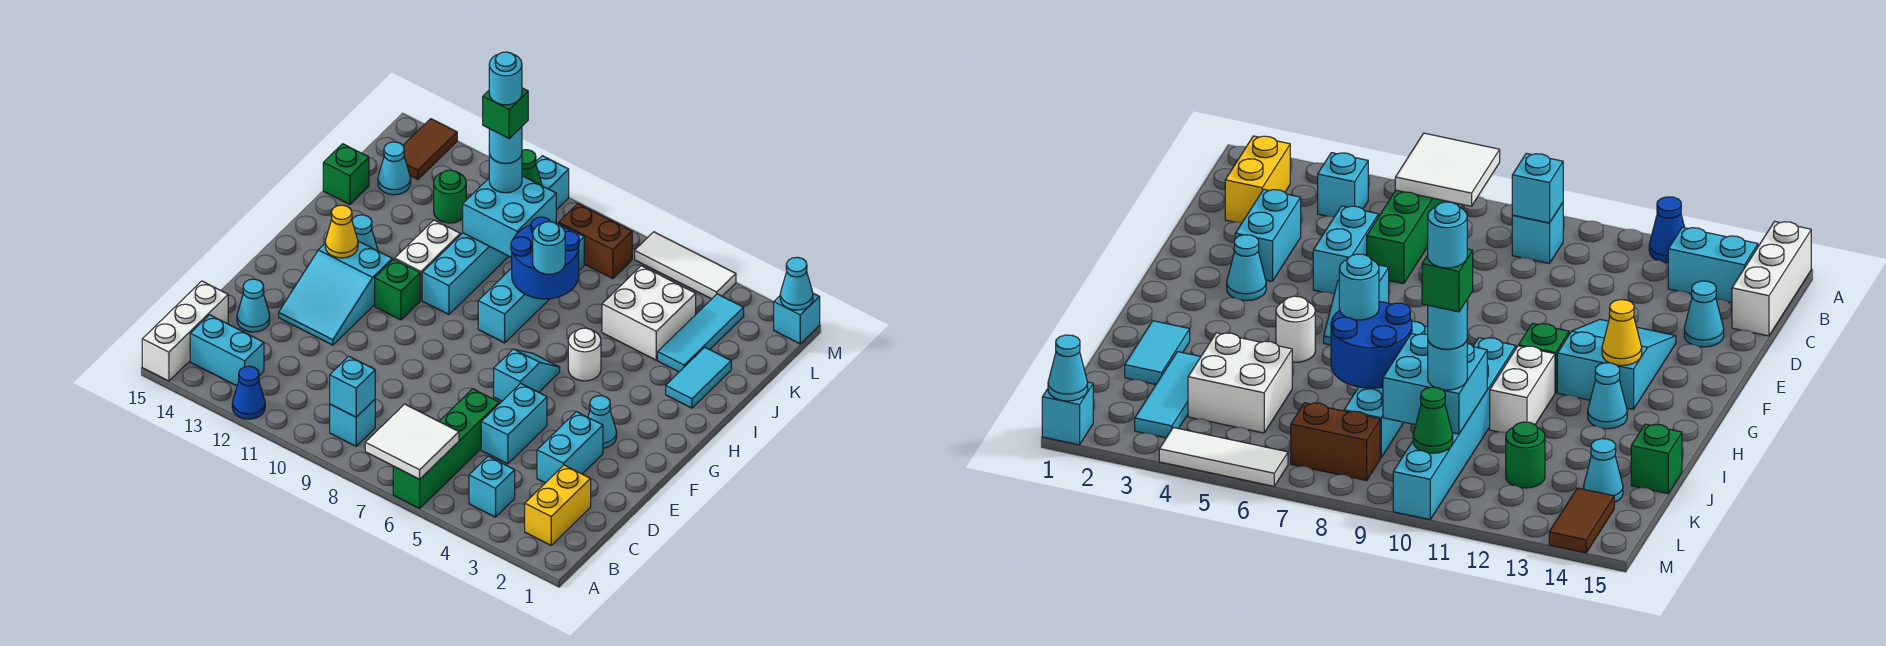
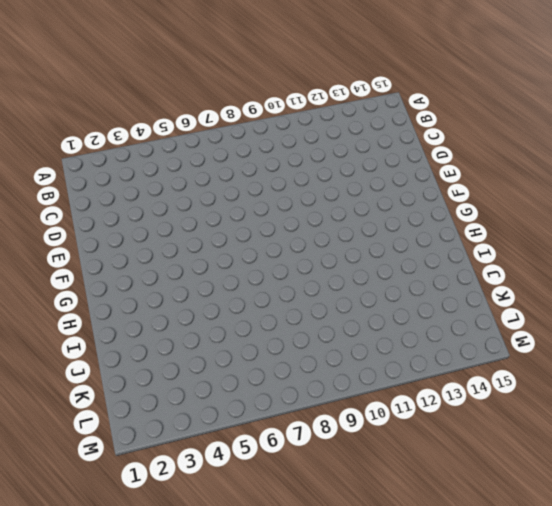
none -> green brick A6:D6 level 1
none -> blue cone A12 level 1
none -> white brick A15:C15 level 1
none -> yellow brick B2:C2 level 1

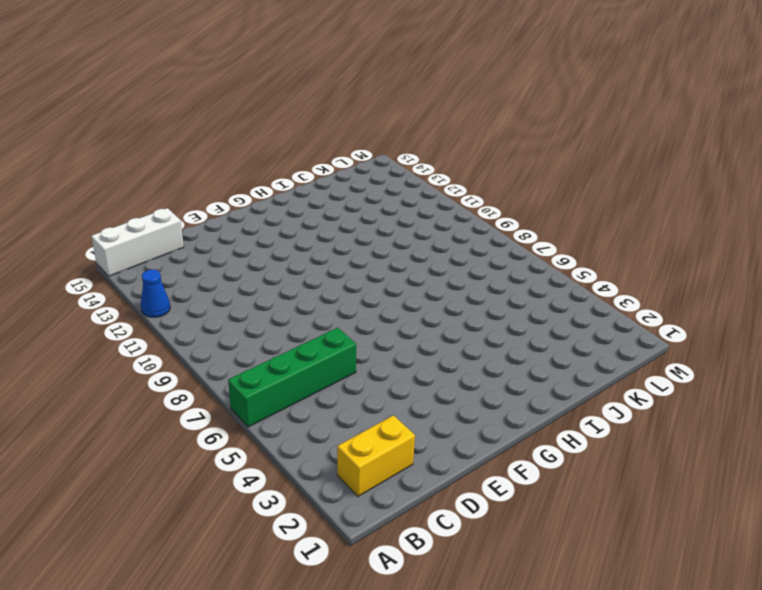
none -> cyan brick B4 level 1
none -> cyan brick B9 level 1
none -> cyan brick B13:B14 level 1
none -> cyan brick D3:E3 level 1

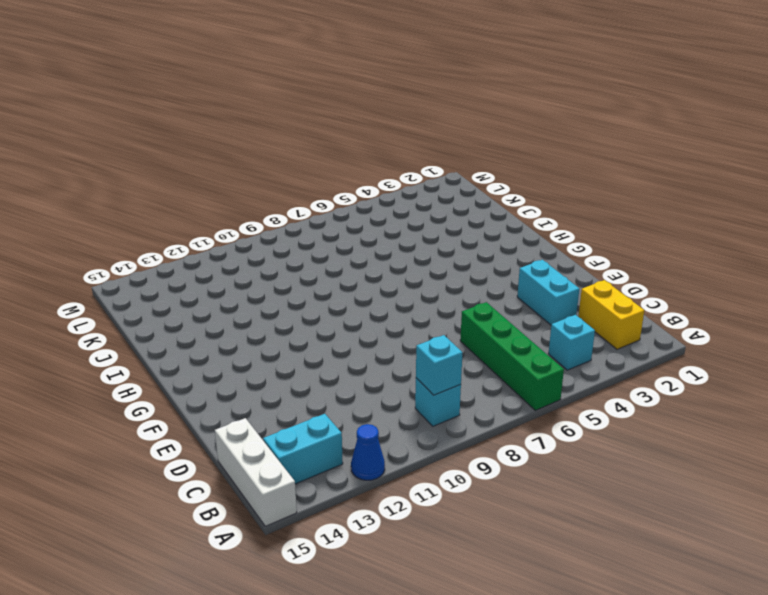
none -> cyan brick D5:E5 level 1
none -> cyan cone D14 level 1
none -> cyan slope E12:G13 level 1 top G
none -> cyan cone F3 level 1

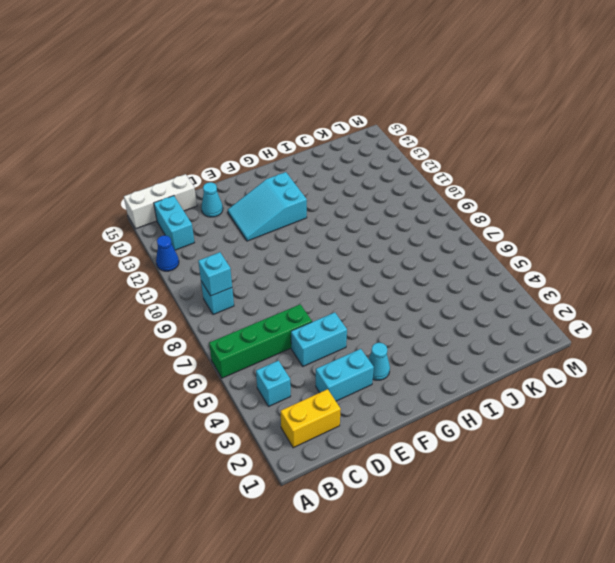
none -> cyan slope F6:G6 level 1 top F
none -> green brick G11 level 1
none -> white round brick H5 level 1
none -> cyan brick H8:K8 level 1

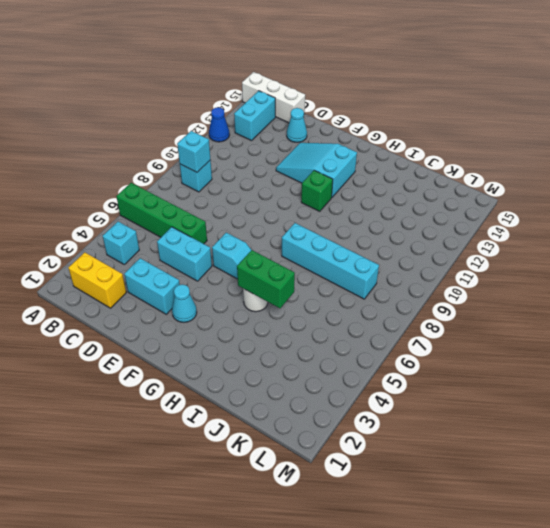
green brick H5:I5 level 2 -> none
none -> cyan brick H10:M10 level 1
none -> white brick H11:I11 level 1
none -> cyan cone H13 level 1
none -> cyan tile I2:J2 level 1

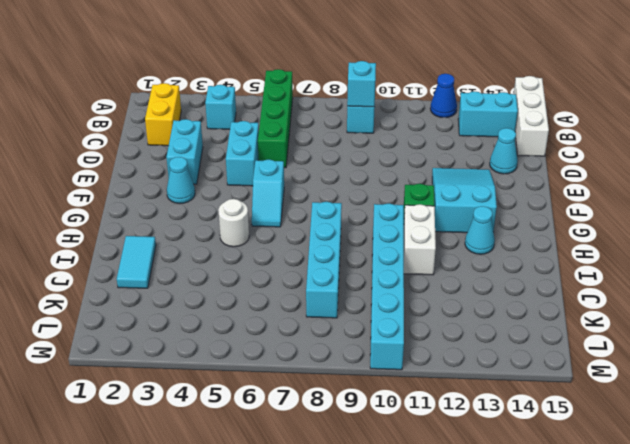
none -> cyan tile J3:L3 level 1
none -> white brick J4:K5 level 1
none -> green brick J15 level 1
none -> green round brick K12 level 1

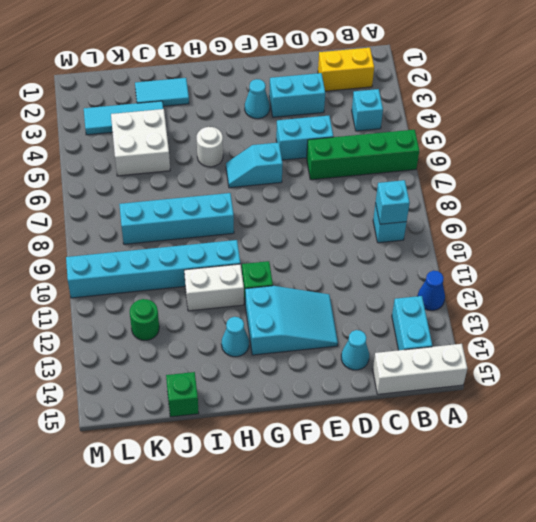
none -> cyan cone K14 level 1
none -> brown brick L7:L8 level 1
none -> brown tile L14:M14 level 1
none -> cyan brick M1 level 1

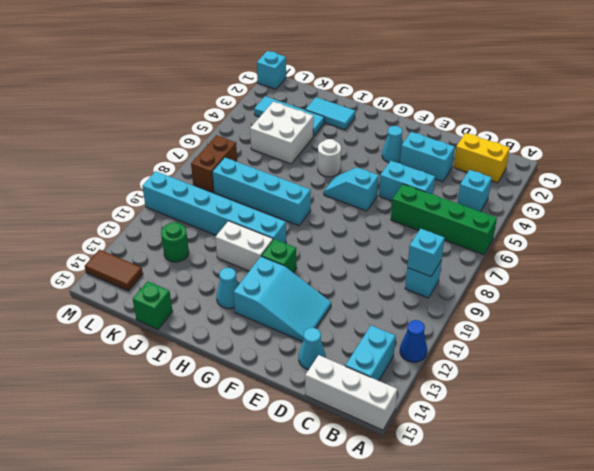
none -> cyan cone K14 level 1
none -> white tile M4:M6 level 1
none -> white tile A6:B7 level 2
none -> yellow cone G13 level 2

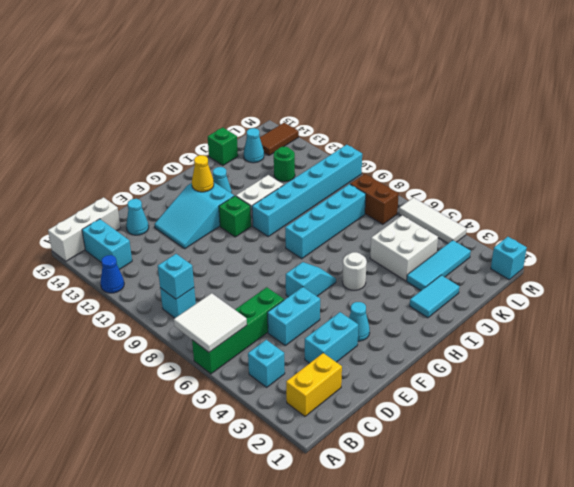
none -> blue round brick I7:J8 level 2
none -> cyan brick J9:K10 level 2
none -> green cone L10 level 2
none -> cyan cone M1 level 2

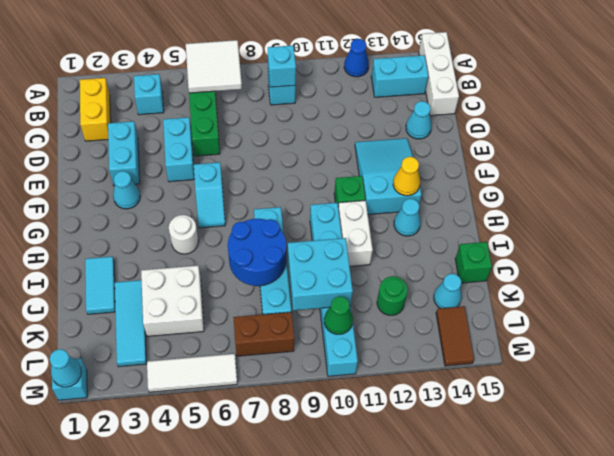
none -> cyan round brick I7 level 3
none -> cyan round brick K10 level 3
none -> cyan round brick K10 level 4
none -> green brick K10 level 5

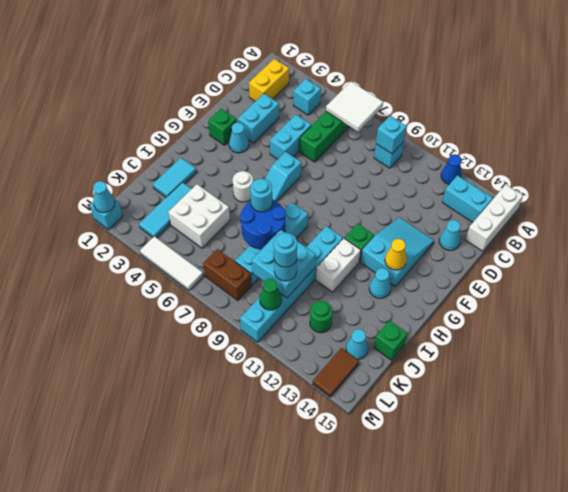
green brick F2 level 1 -> green brick K10 level 5
none -> cyan round brick K10 level 6

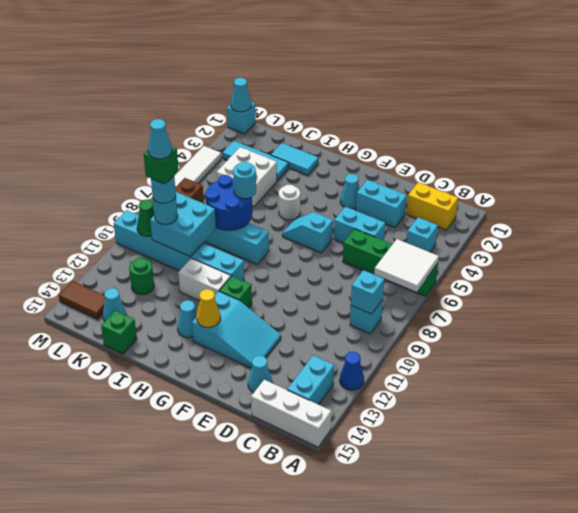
cyan cone K10 level 6 -> cyan round brick K10 level 6

